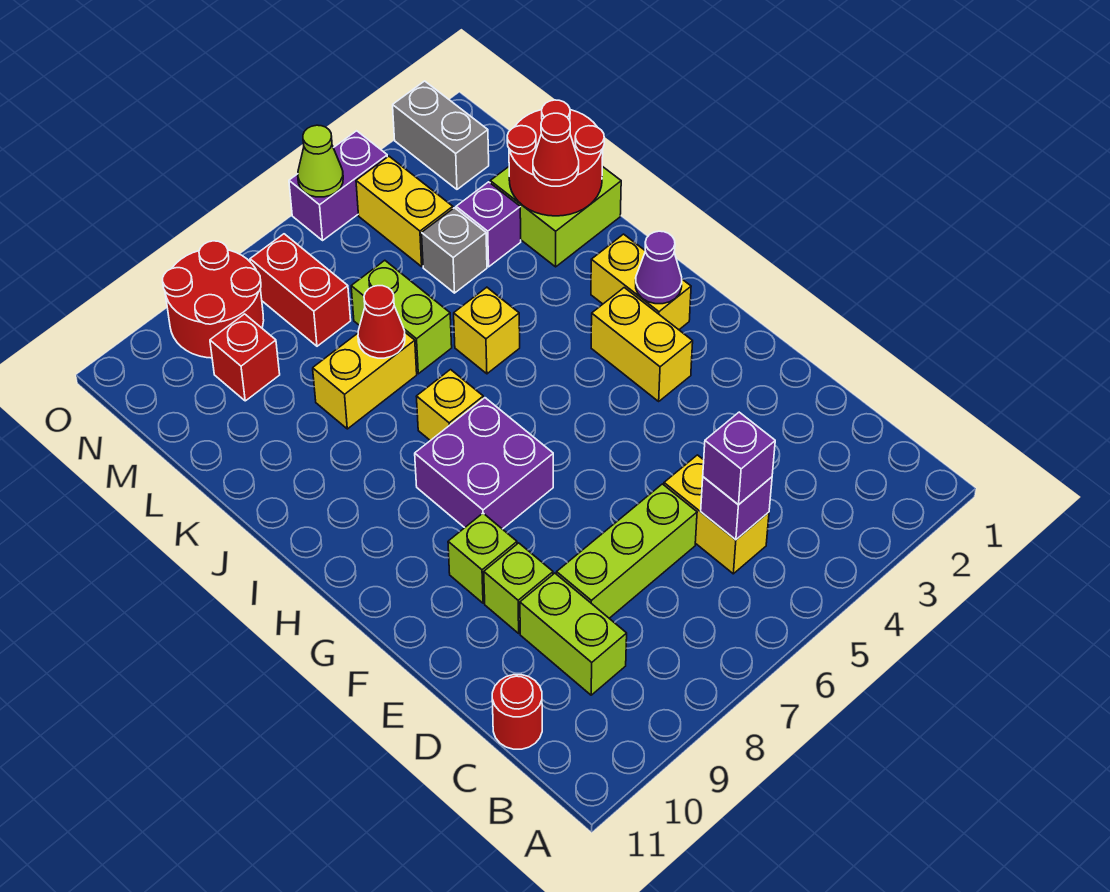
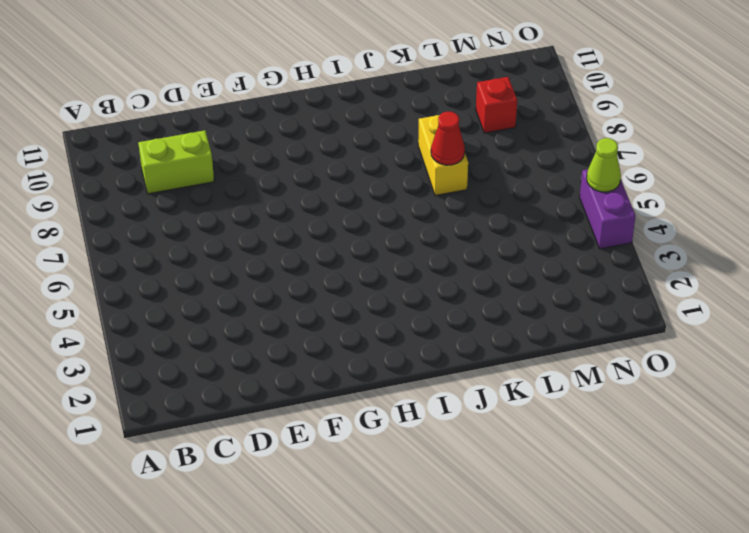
none -> yellow brick C5:D5 level 1
none -> red round brick C11 level 1
none -> lime brick D6:D8 level 1

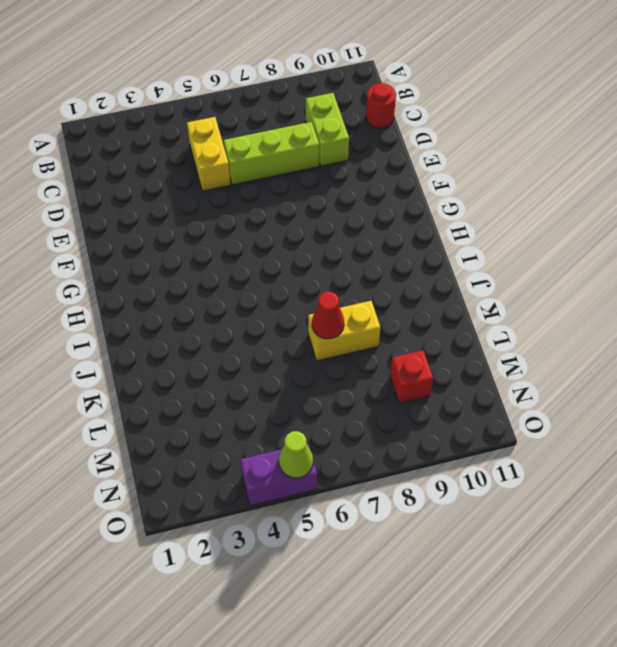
none -> lime brick E9 level 1
none -> lime brick F9 level 1
none -> yellow brick G3:H3 level 1

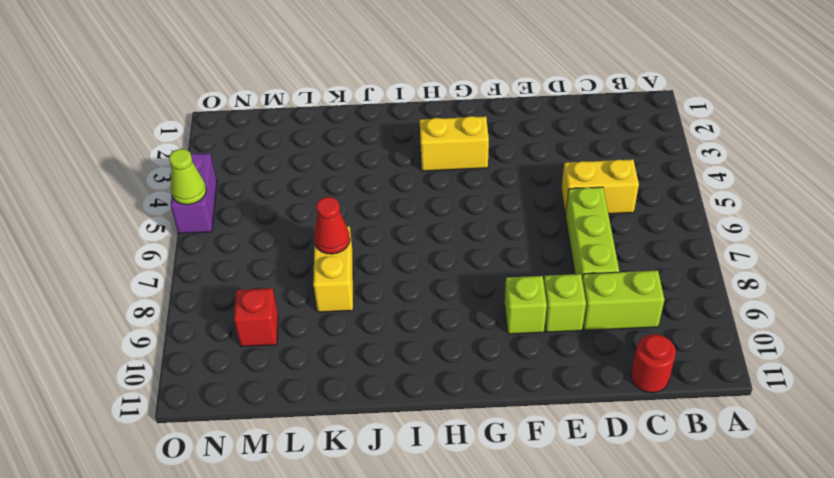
none -> purple brick G7:H8 level 1
none -> yellow brick H2:I2 level 1
none -> yellow brick I7 level 1

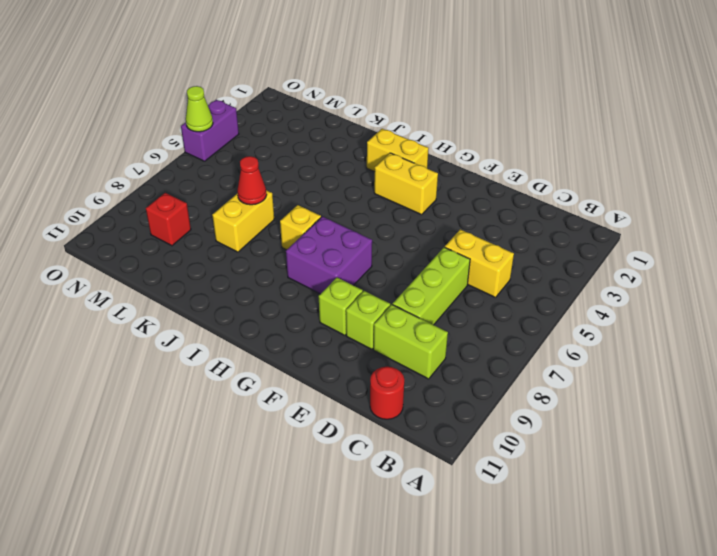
none -> yellow brick J5 level 1
none -> lime brick K1:L2 level 1
none -> lime brick K6:L6 level 1

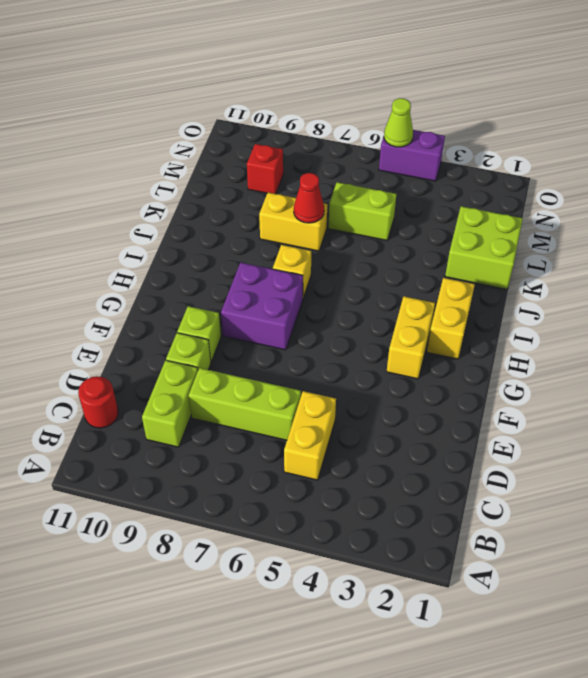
lime brick L5:L6 level 1 -> lime brick K6:L6 level 1
none -> yellow brick J5 level 1
none -> purple brick L3 level 1
none -> grey brick L4 level 1

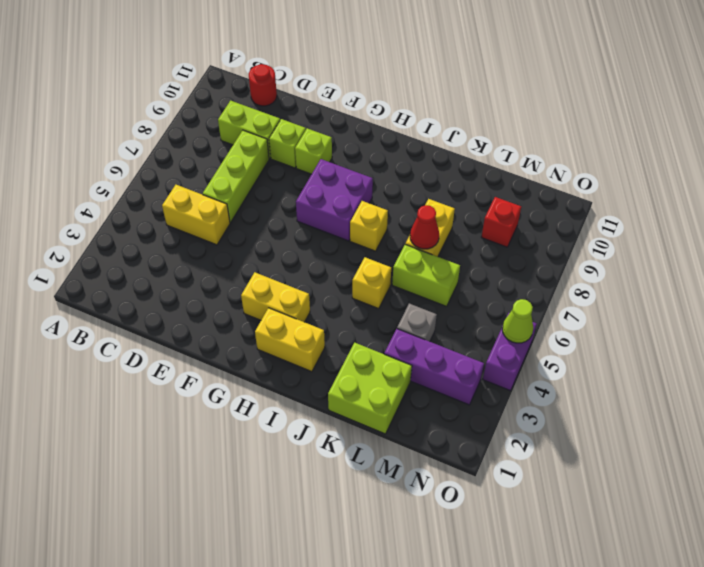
purple brick L3:N3 level 1 -> purple brick L3 level 1
none -> yellow brick M4:N4 level 1
none -> red brick M7:N7 level 1
none -> grey brick N2:O2 level 1

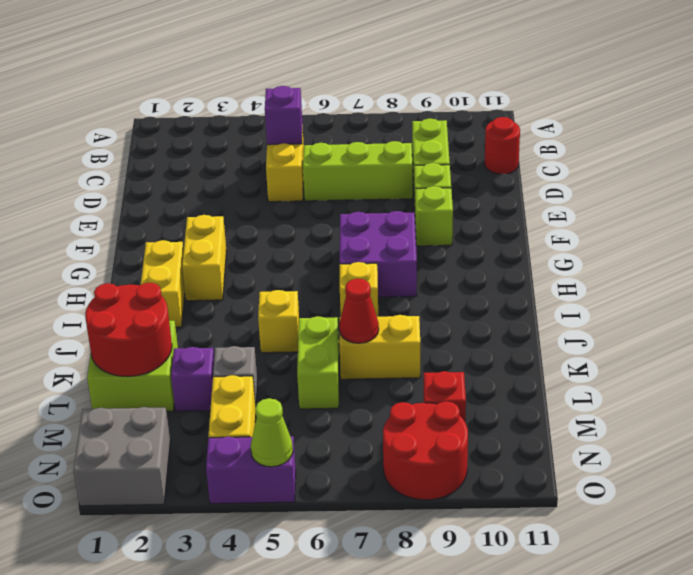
grey brick N1:O2 level 1 -> grey brick N2:O2 level 1
none -> red brick M7:N7 level 1
none -> purple cone H2 level 2
none -> purple brick C5 level 3

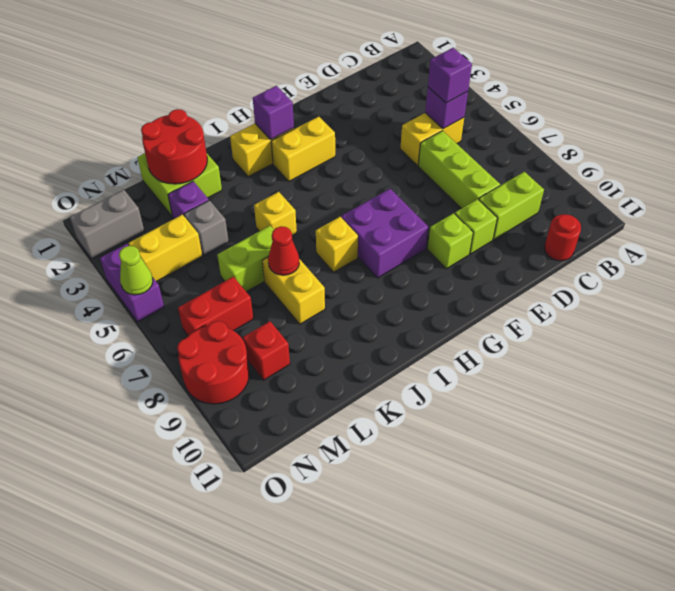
purple brick H2 level 2 -> purple cone H2 level 2
none -> red cone K2 level 3

